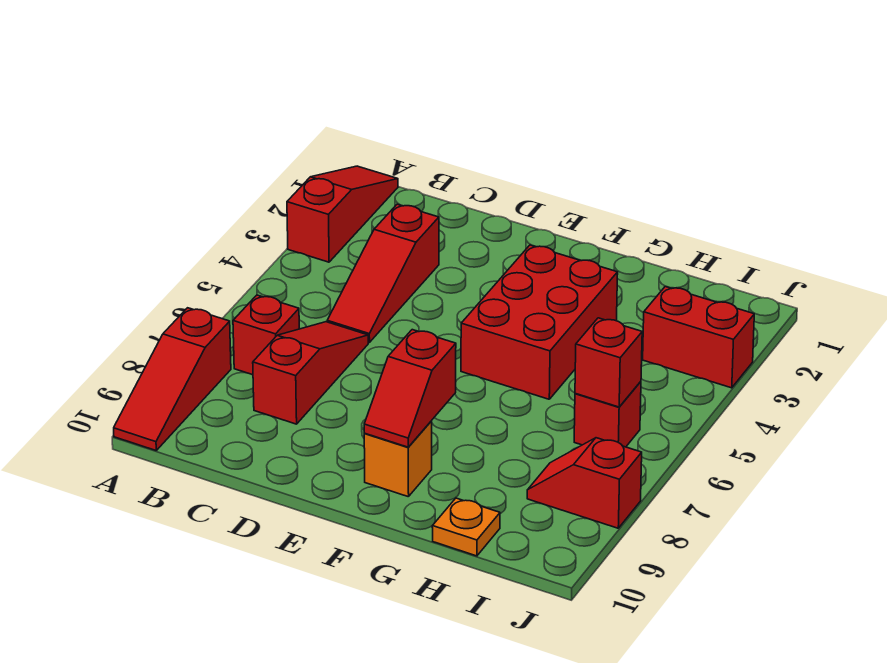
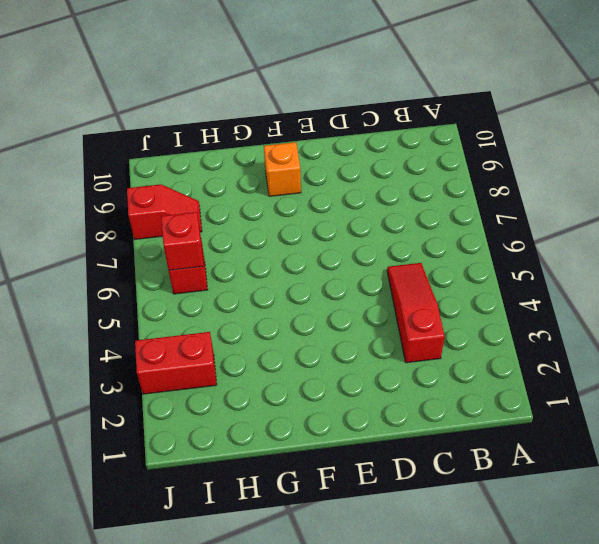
none -> red slope A1:A3 level 1 top 3
none -> red slope A8:A10 level 1 top 8
none -> red brick B7 level 1

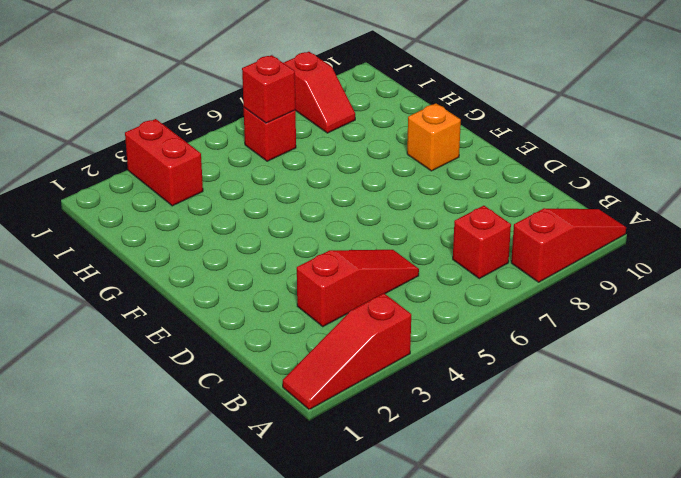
none -> red slope C6:C8 level 1 top 8
none -> red brick F3:G5 level 1
none -> orange plate H10 level 1

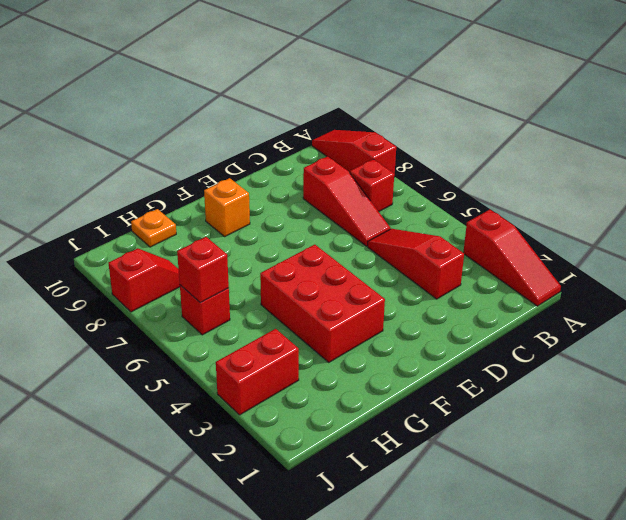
none -> red slope F8:F9 level 2 top 8

